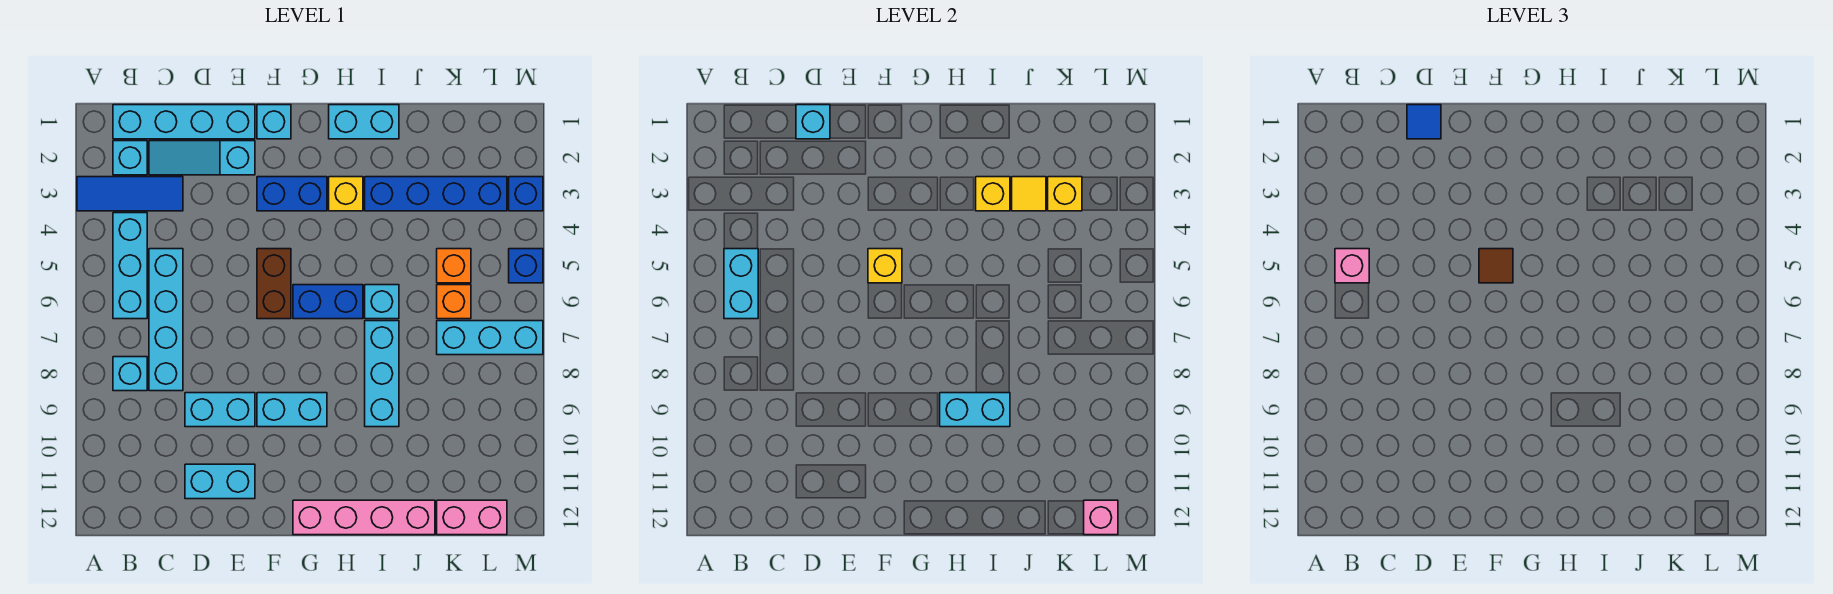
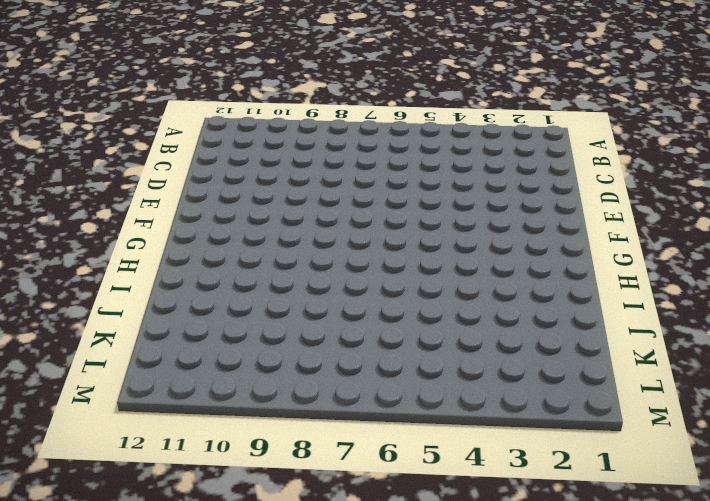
none -> blue tile A3:C3 level 1
none -> cyan brick B1:E1 level 1
none -> cyan brick B2 level 1
none -> cyan brick B4:B6 level 1

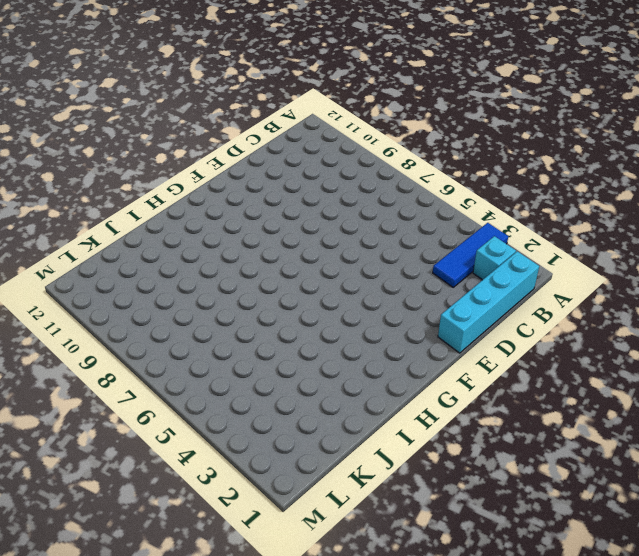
none -> cyan brick B4:B6 level 1
none -> cyan brick B8 level 1
none -> cyan slope C2:E2 level 1 top E
none -> cyan brick C5:C8 level 1

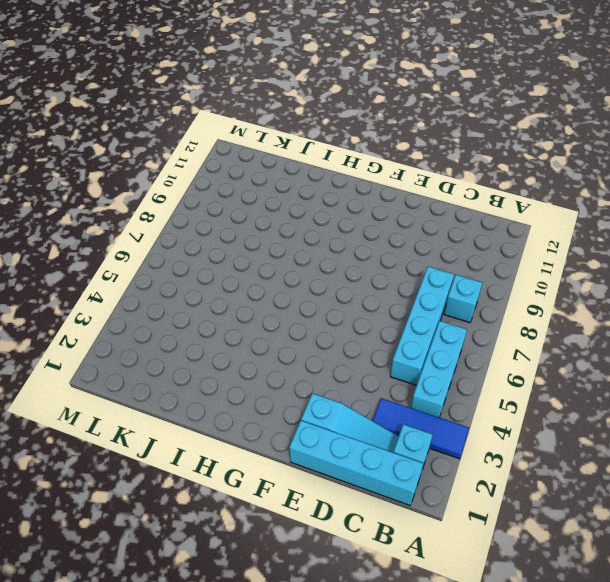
none -> cyan brick D9:E9 level 1
none -> cyan brick D11:E11 level 1
none -> cyan brick F1 level 1
none -> blue brick F3:G3 level 1

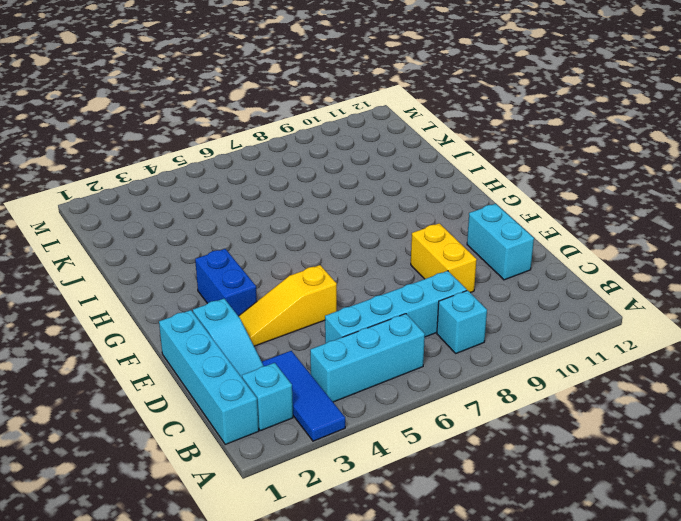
yellow brick D9:E9 level 1 -> cyan brick D9:E9 level 1
yellow slope E3:E5 level 1 top 5 -> none
none -> cyan brick F1 level 1
none -> brown brick F5:F6 level 1
none -> cyan brick F9:G9 level 1
none -> blue brick G6:H6 level 1

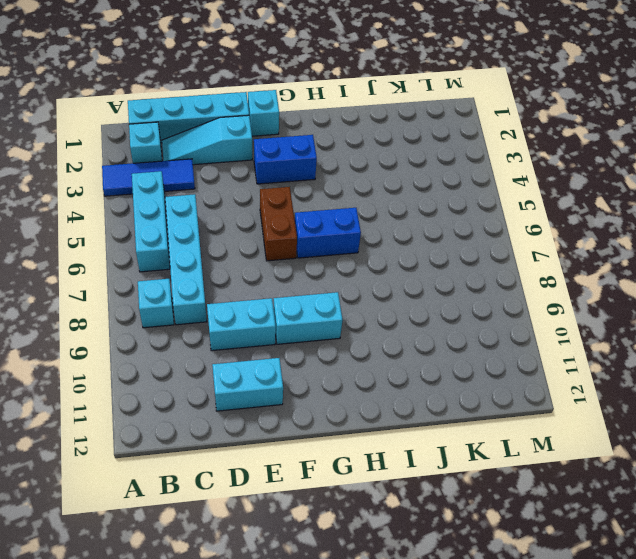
none -> pink brick G12:J12 level 1
none -> cyan brick H1:I1 level 1
none -> yellow brick H3 level 1
none -> blue brick I3:L3 level 1

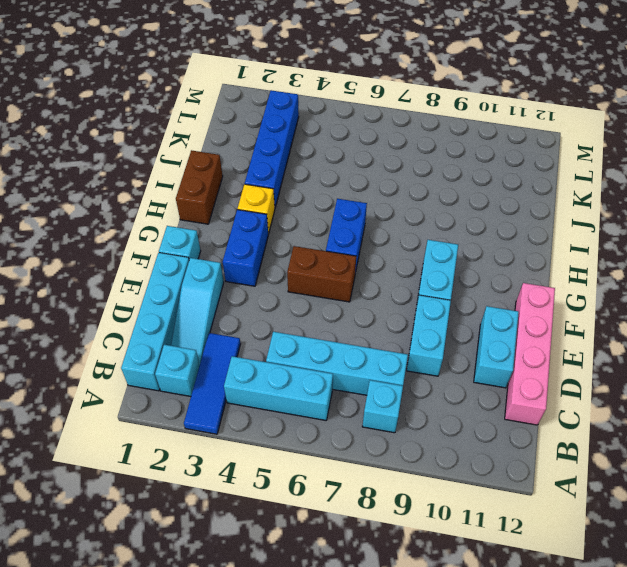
pink brick C12:F12 level 1 -> pink brick G12:J12 level 1
brown brick H1:I1 level 1 -> cyan brick H1:I1 level 1
none -> cyan brick I6 level 1
none -> cyan brick I7:I9 level 1
none -> orange brick K5 level 1
none -> orange brick K6 level 1

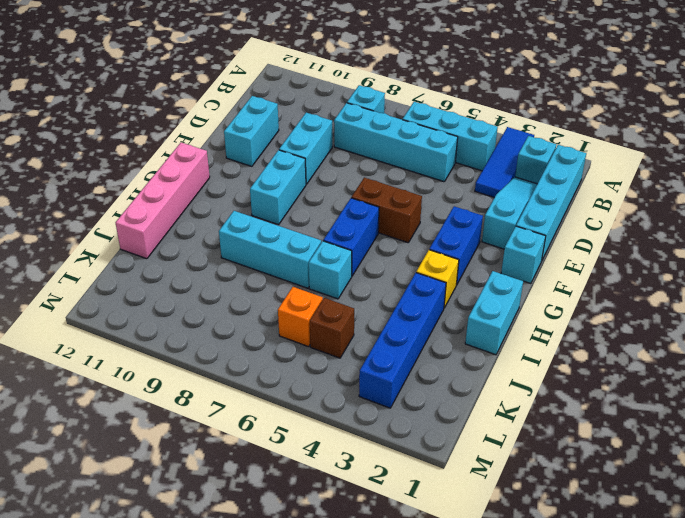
brown brick K5 level 1 -> orange brick K5 level 1
none -> cyan brick K7:M7 level 1
none -> pink brick K12:L12 level 1
none -> blue brick M3 level 1
none -> blue brick M5 level 1

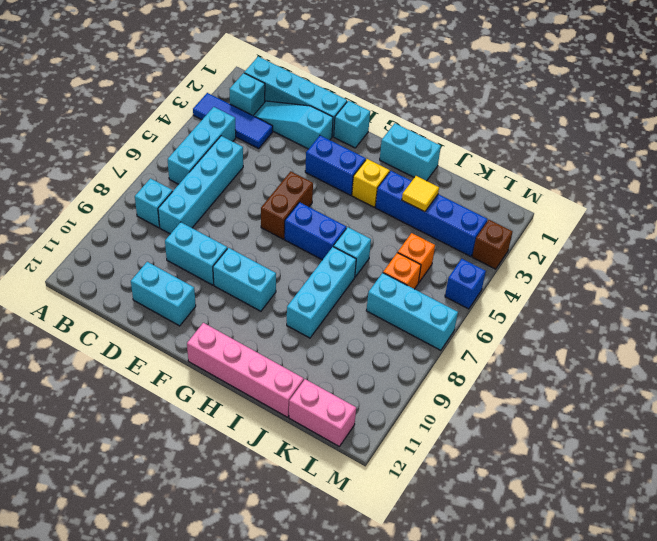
brown brick M3 level 1 -> blue brick M3 level 1
none -> cyan brick B5:B6 level 2
none -> cyan brick D1 level 2
none -> yellow brick F5 level 2
none -> cyan brick H9:I9 level 2

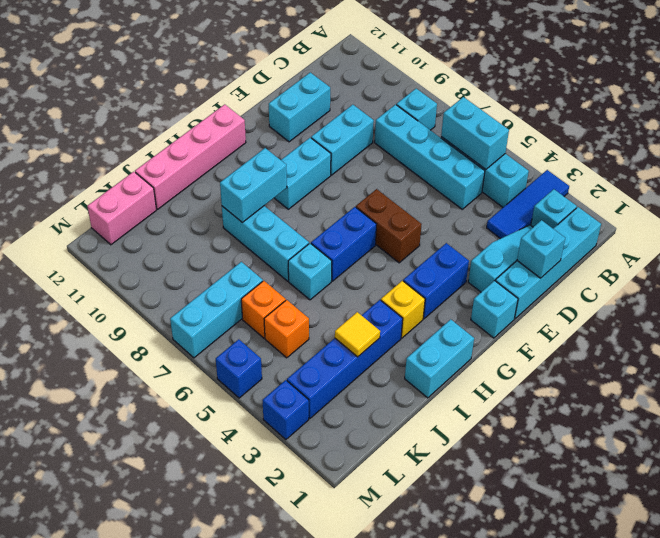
none -> yellow brick F5 level 2
none -> yellow brick I3 level 2
none -> yellow brick K3 level 2
none -> pink brick L12 level 2

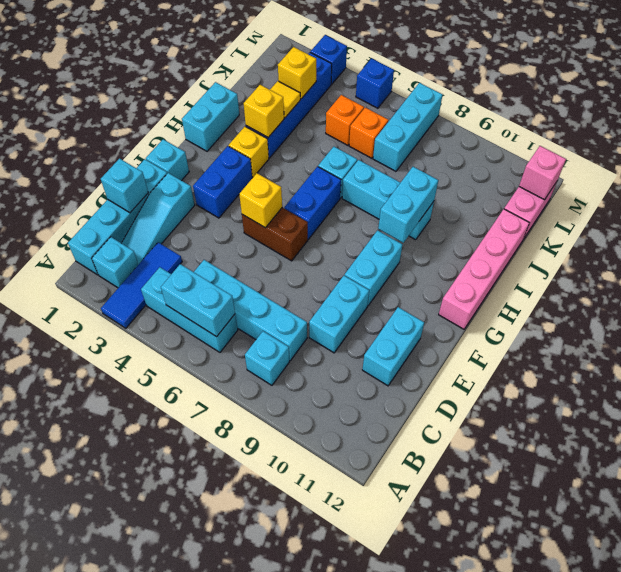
none -> pink brick B5 level 3
none -> blue tile D1 level 3
none -> brown tile F5 level 3

